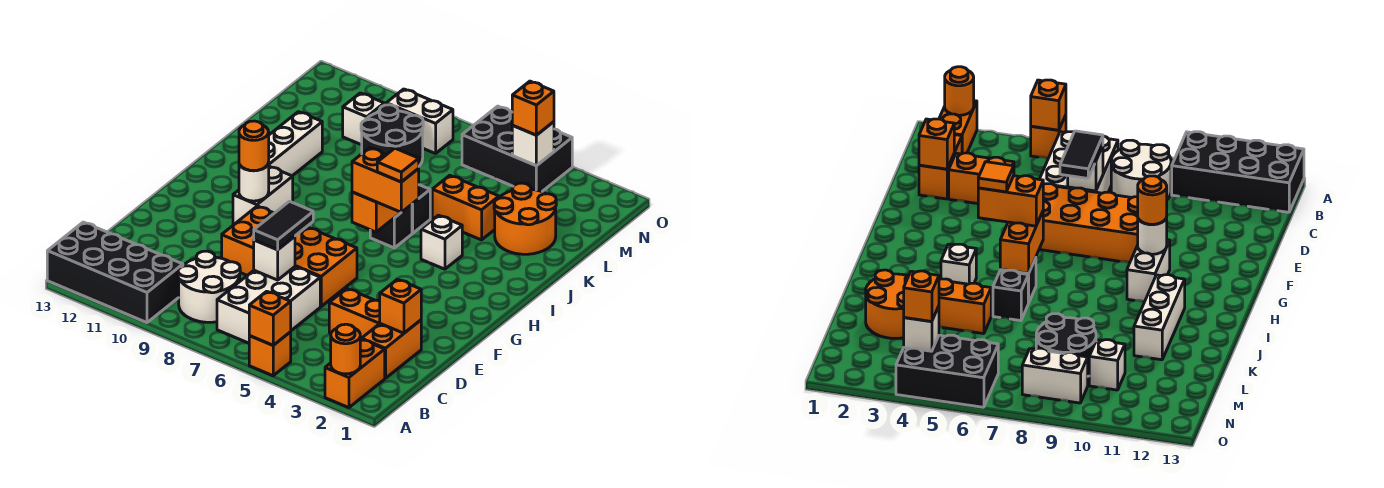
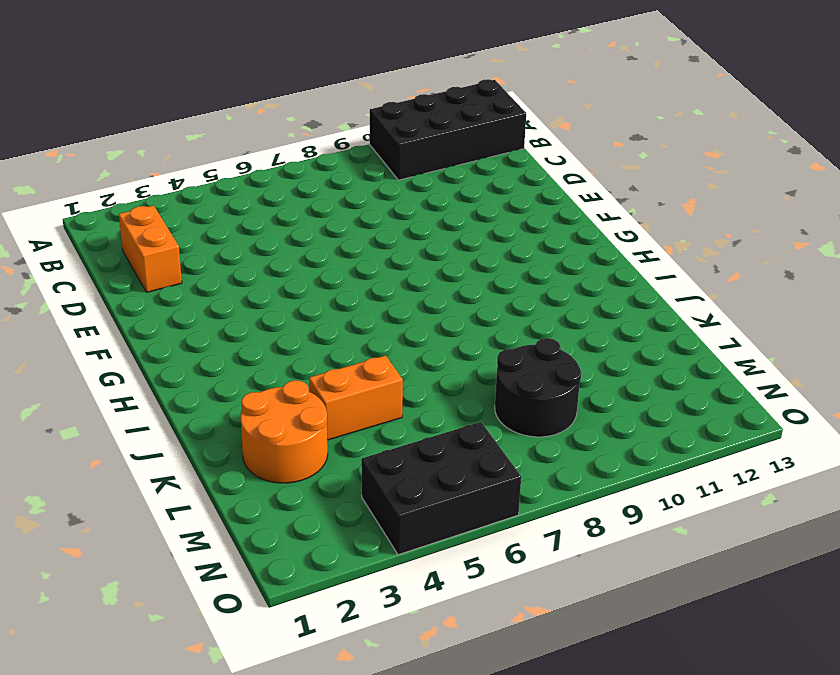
none -> orange brick A2:B2 level 1
none -> orange brick A5 level 1
none -> white brick B6:D7 level 1
none -> white round brick B8:C9 level 1

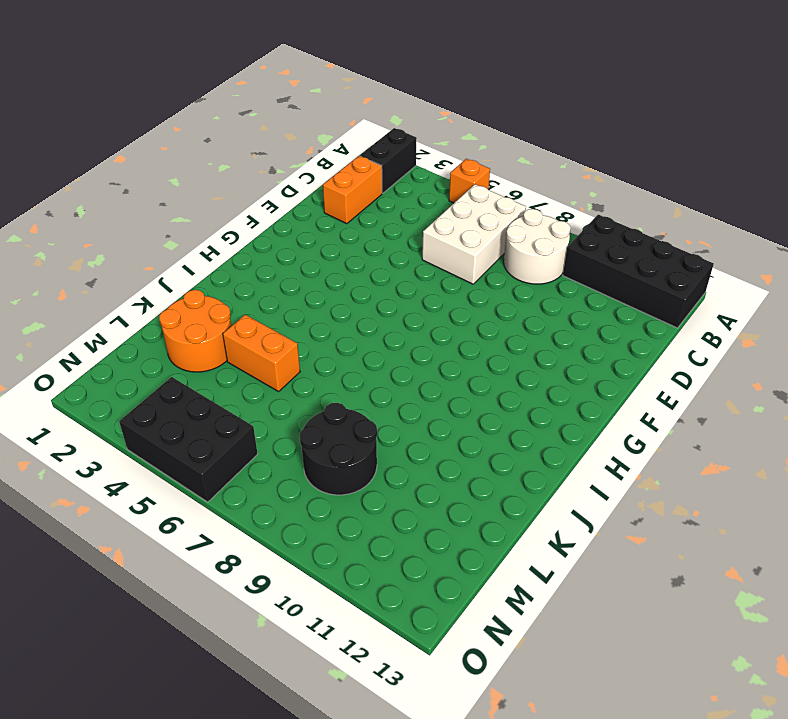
black brick A2:B2 level 1 -> orange brick A2:B2 level 1
none -> orange brick D3:D4 level 1
none -> orange brick E6:F9 level 1
none -> white brick G10:H10 level 1
none -> white brick I4 level 1

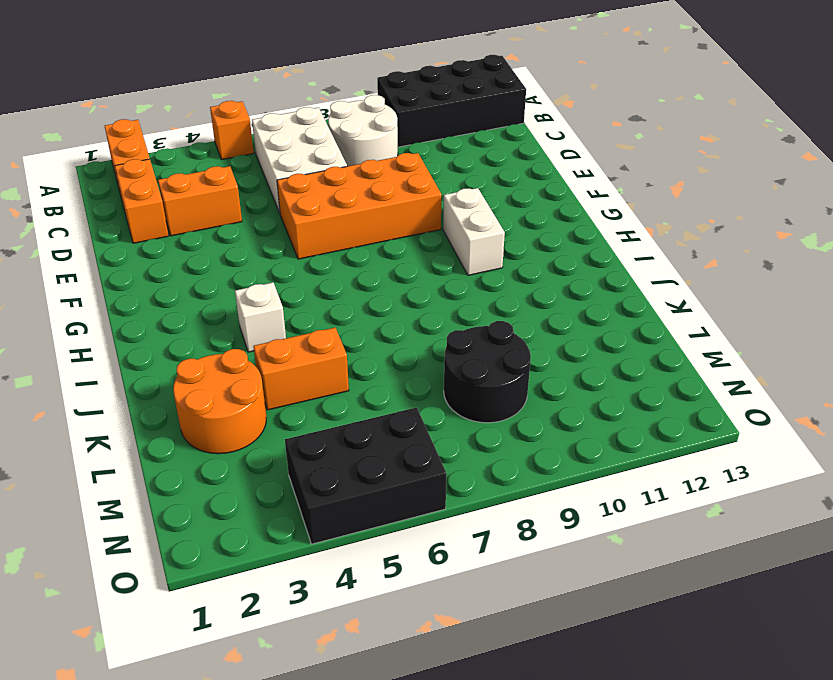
none -> black brick I6 level 1
none -> white brick I11:K11 level 1
none -> black brick J6 level 1
none -> white brick M10 level 1

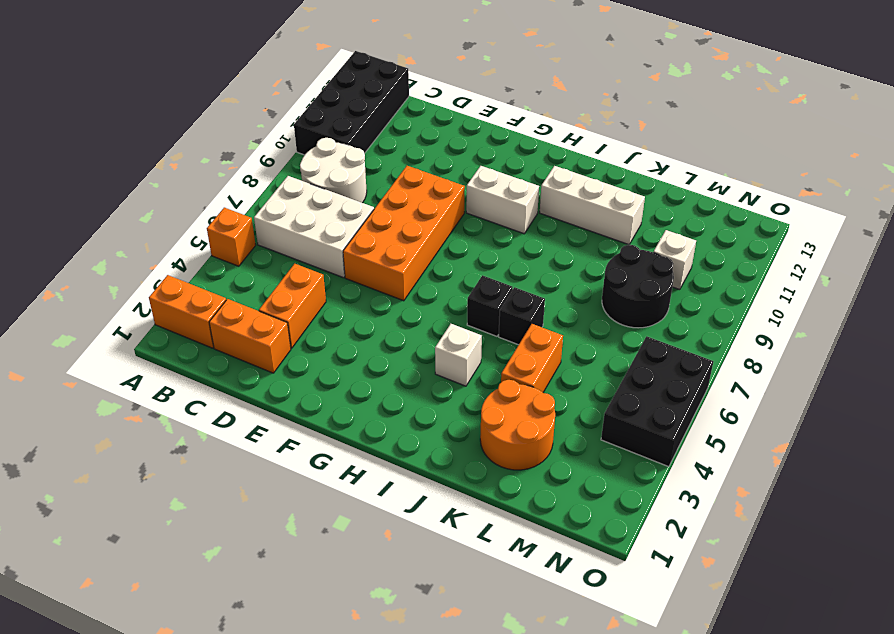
none -> white brick N8:N9 level 1
none -> orange round brick A2 level 2
none -> orange brick A5 level 2
none -> orange brick D2 level 2

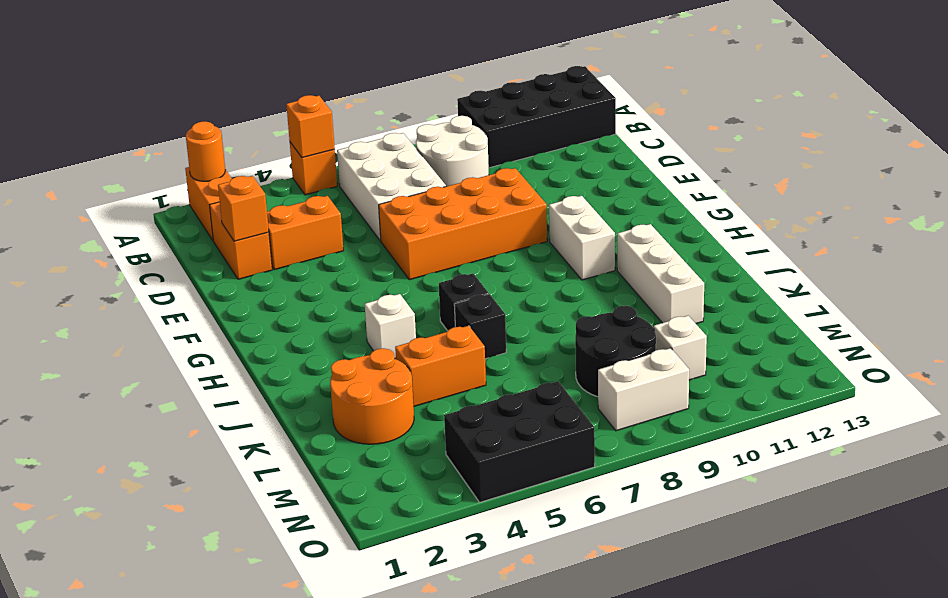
none -> white brick D7 level 2
none -> white round brick G10 level 2
none -> orange brick H6:I6 level 2
none -> white brick N4 level 2

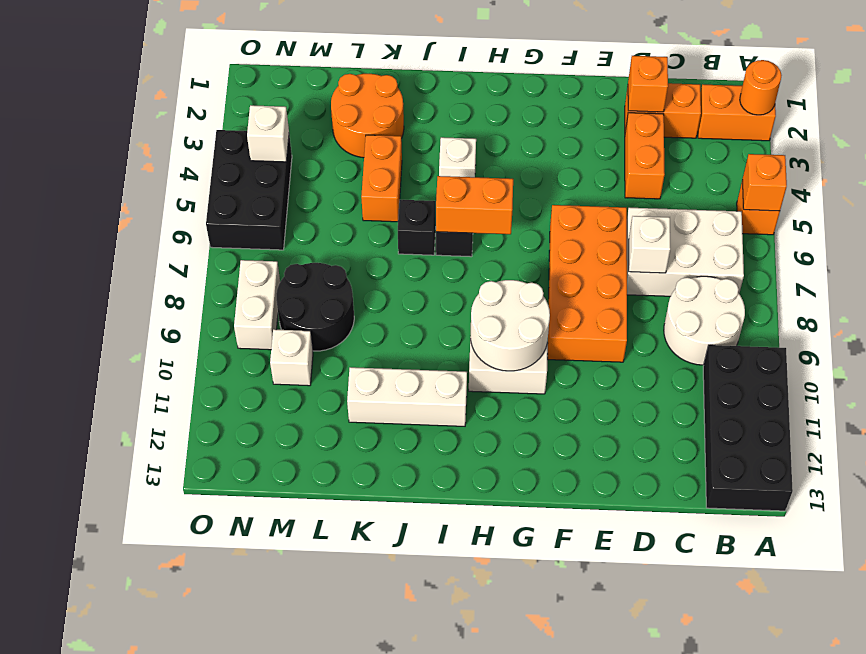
white round brick G9:H10 level 2 -> white round brick G10 level 2
none -> black tile D7:E7 level 3
none -> orange round brick G10 level 3
none -> orange brick H5:H6 level 3
none -> orange brick N4 level 3

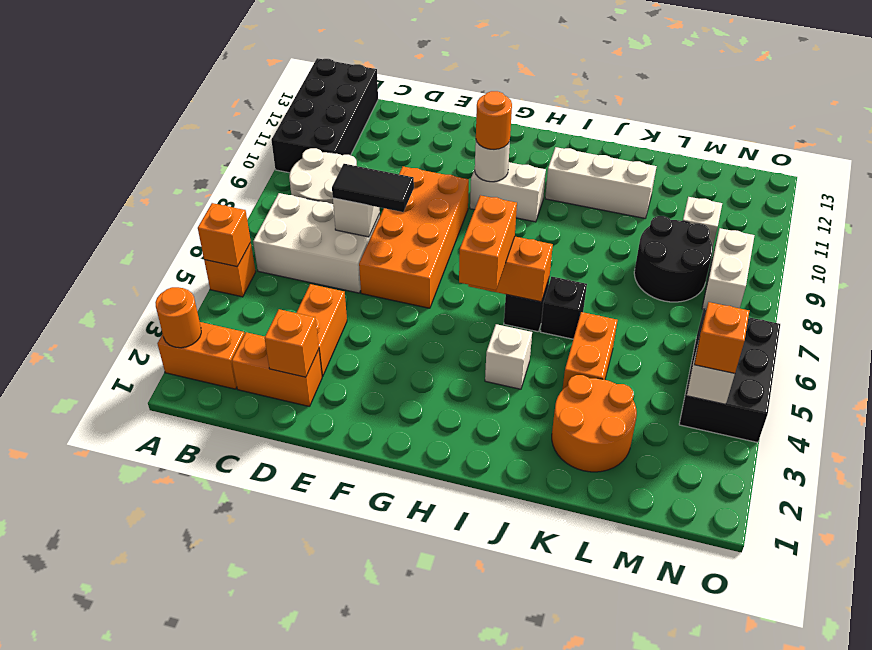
none -> orange tile H5 level 4

